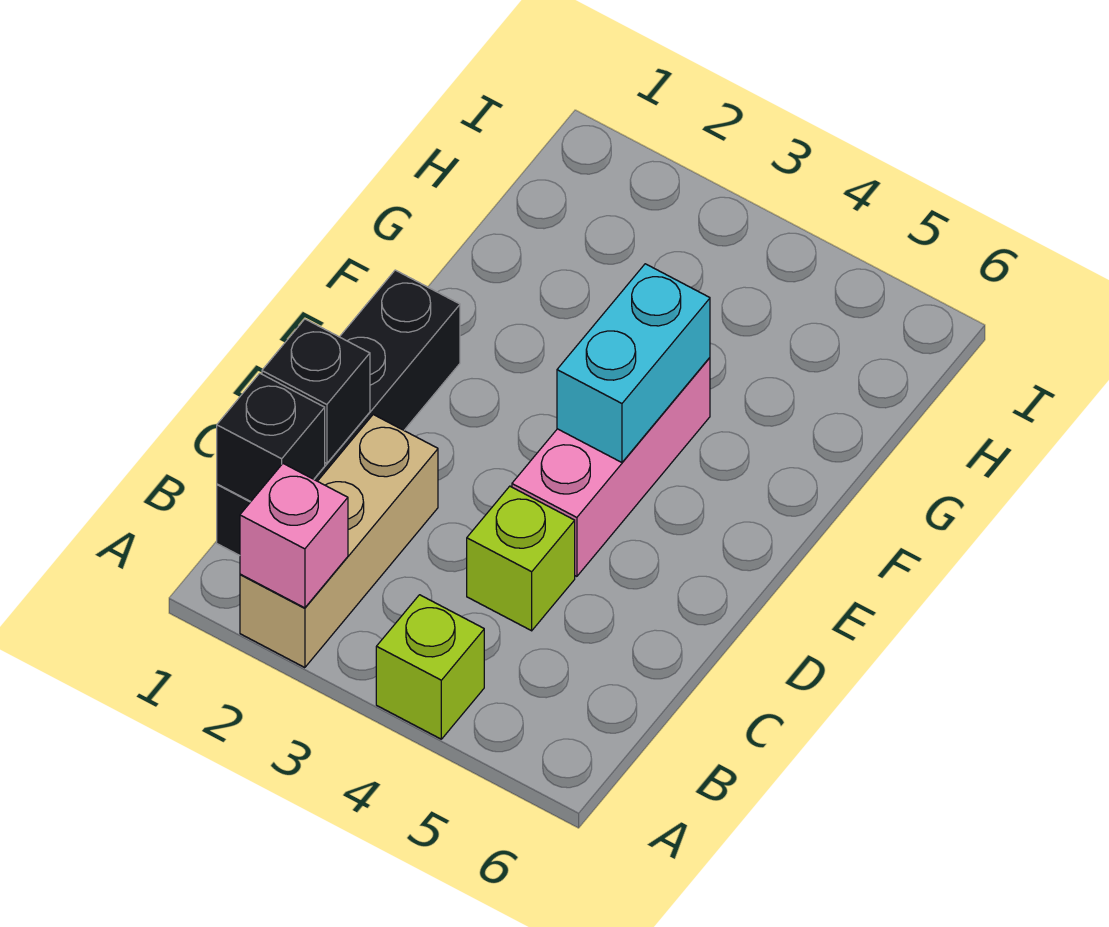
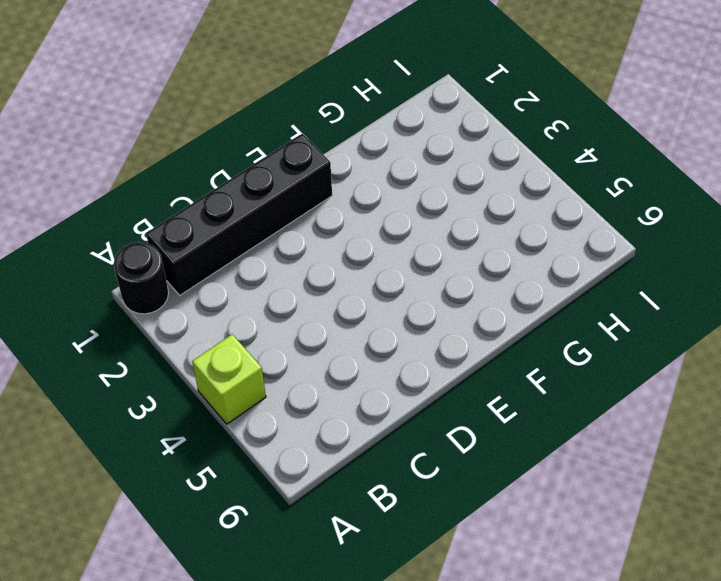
black round brick A1 level 1 -> none
none -> tan brick A2:C2 level 1
none -> lime brick C4 level 1

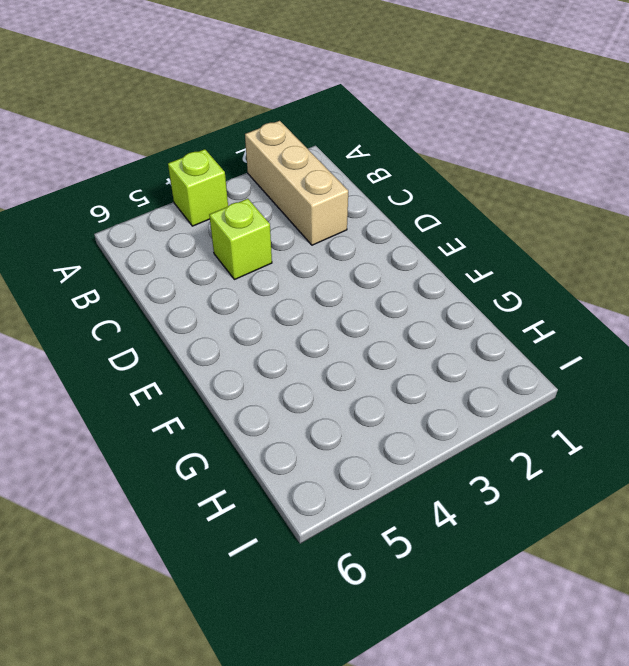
none -> black brick B1:E1 level 1
none -> pink brick D4:F4 level 1

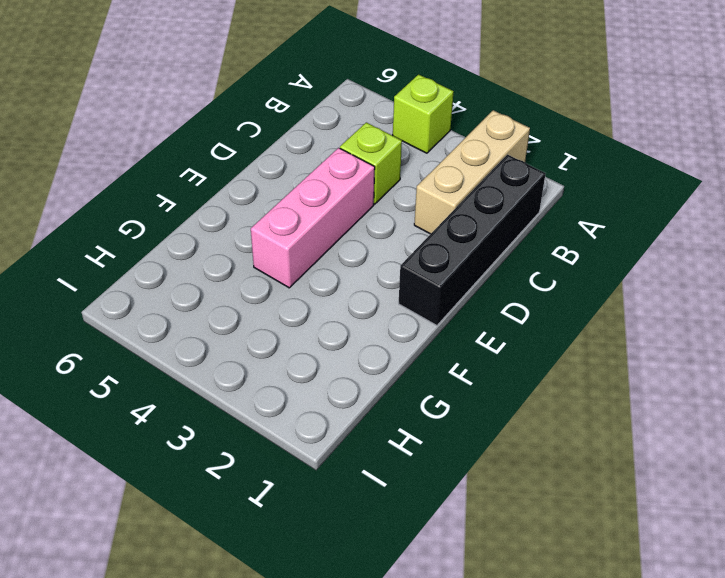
none -> pink brick A2 level 2
none -> black brick B1 level 2

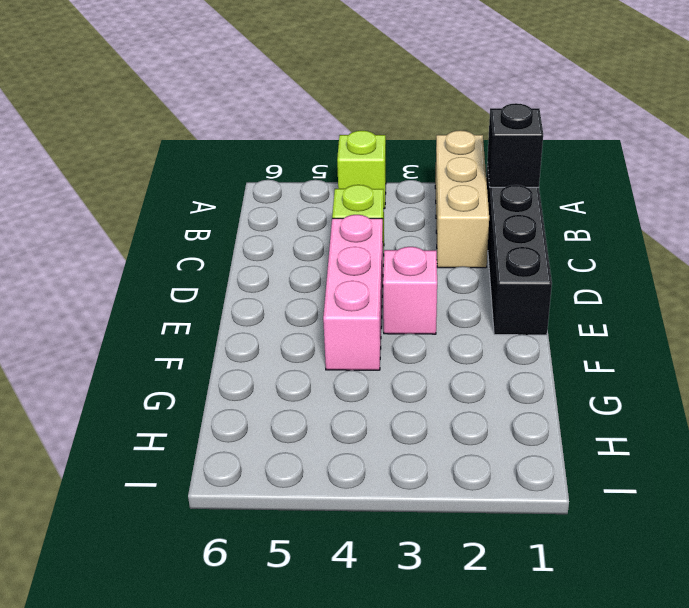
pink brick E3 level 1 -> pink brick A2 level 2
none -> black brick C1 level 2
none -> cyan brick E4:F4 level 2

